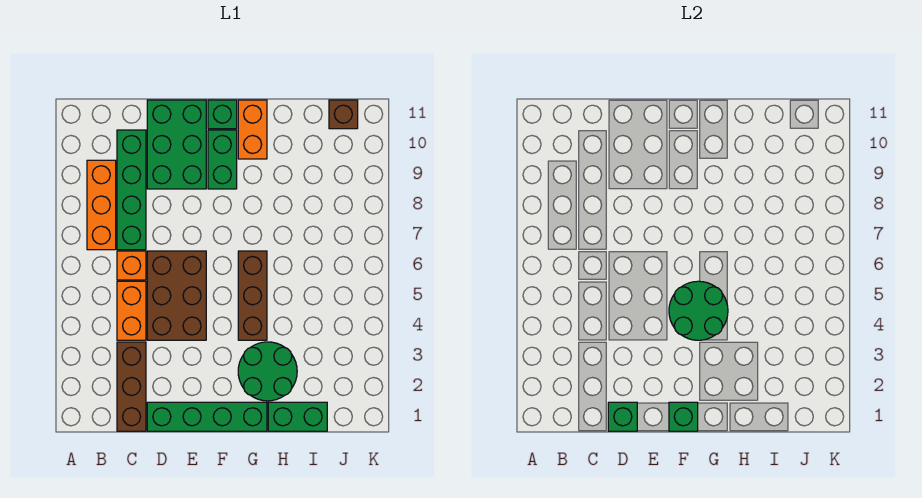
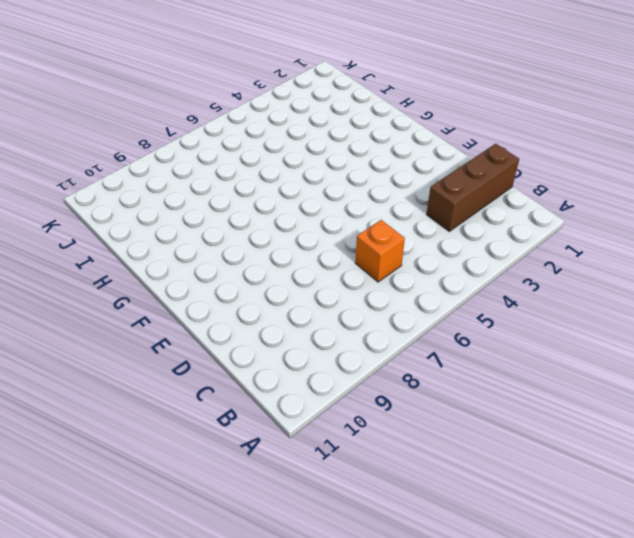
none -> orange brick B7:B9 level 1
none -> orange brick C4:C5 level 1
none -> green brick C7:C10 level 1

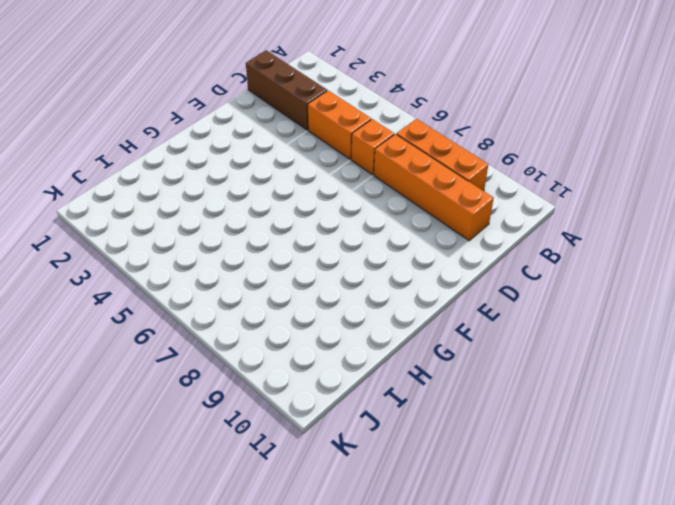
orange brick C7:C10 level 1 -> green brick C7:C10 level 1
none -> green brick D1:G1 level 1
none -> brown brick D4:E6 level 1
none -> green brick D9:E11 level 1

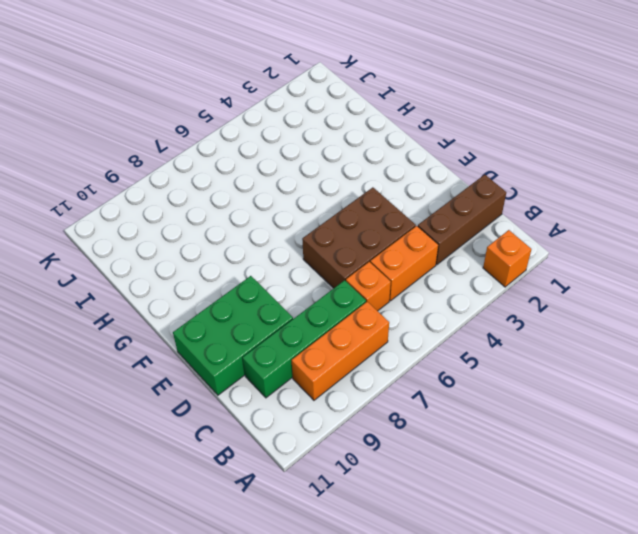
orange brick A2 level 1 -> none
none -> green brick D1:G1 level 1
none -> green brick F9:F10 level 1
none -> green brick F11 level 1

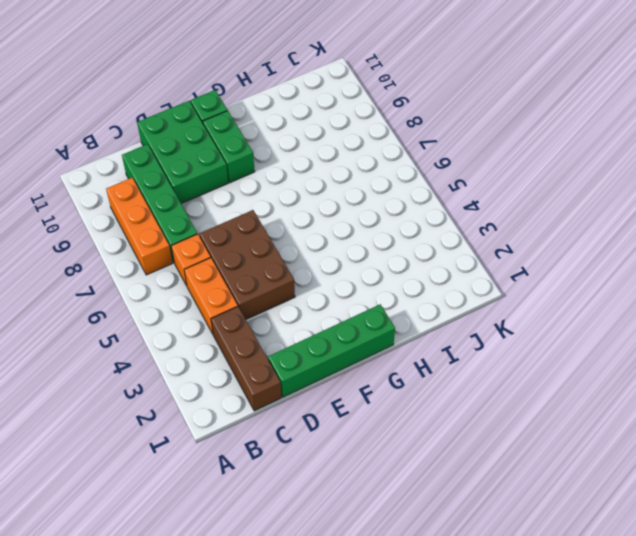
none -> green round brick G2:H3 level 1
none -> brown brick G4:G6 level 1
none -> orange brick G10:G11 level 1

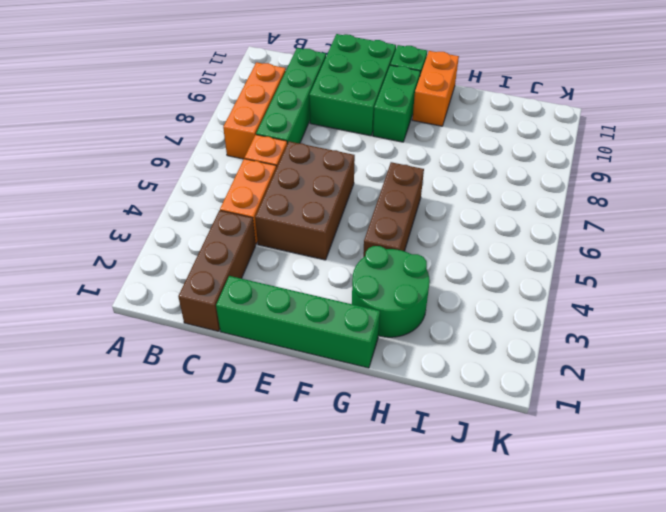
none -> green brick H1:I1 level 1
none -> brown brick J11 level 1
none -> green brick D1 level 2

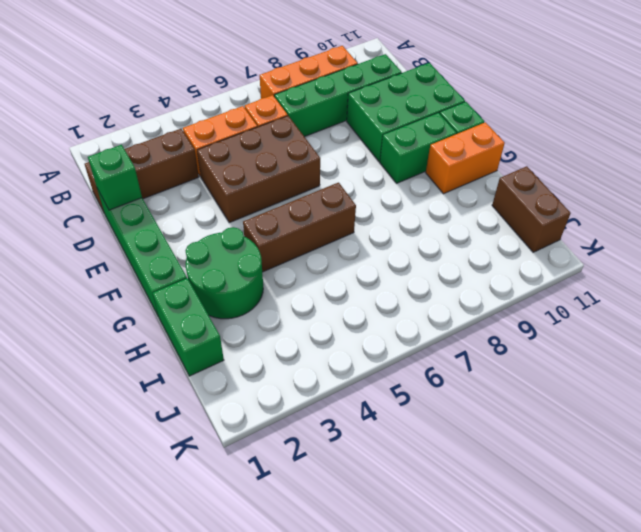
brown brick I11:J11 level 1 -> brown brick J11 level 1
none -> green brick F1 level 2
none -> green round brick F4:G5 level 2

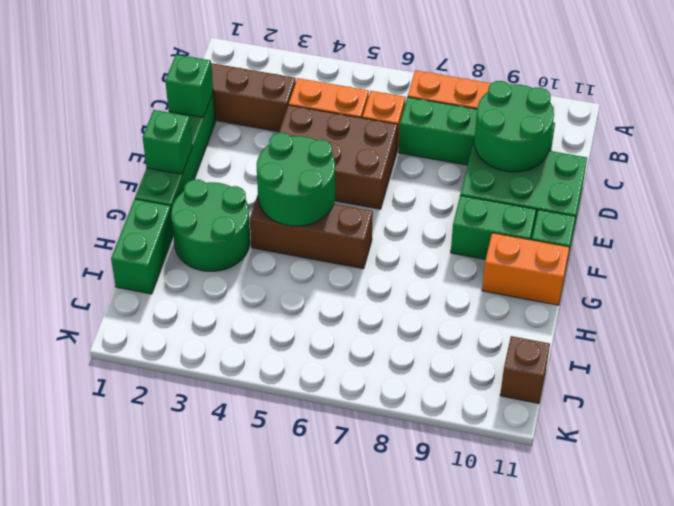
green round brick C9:D10 level 2 -> none

